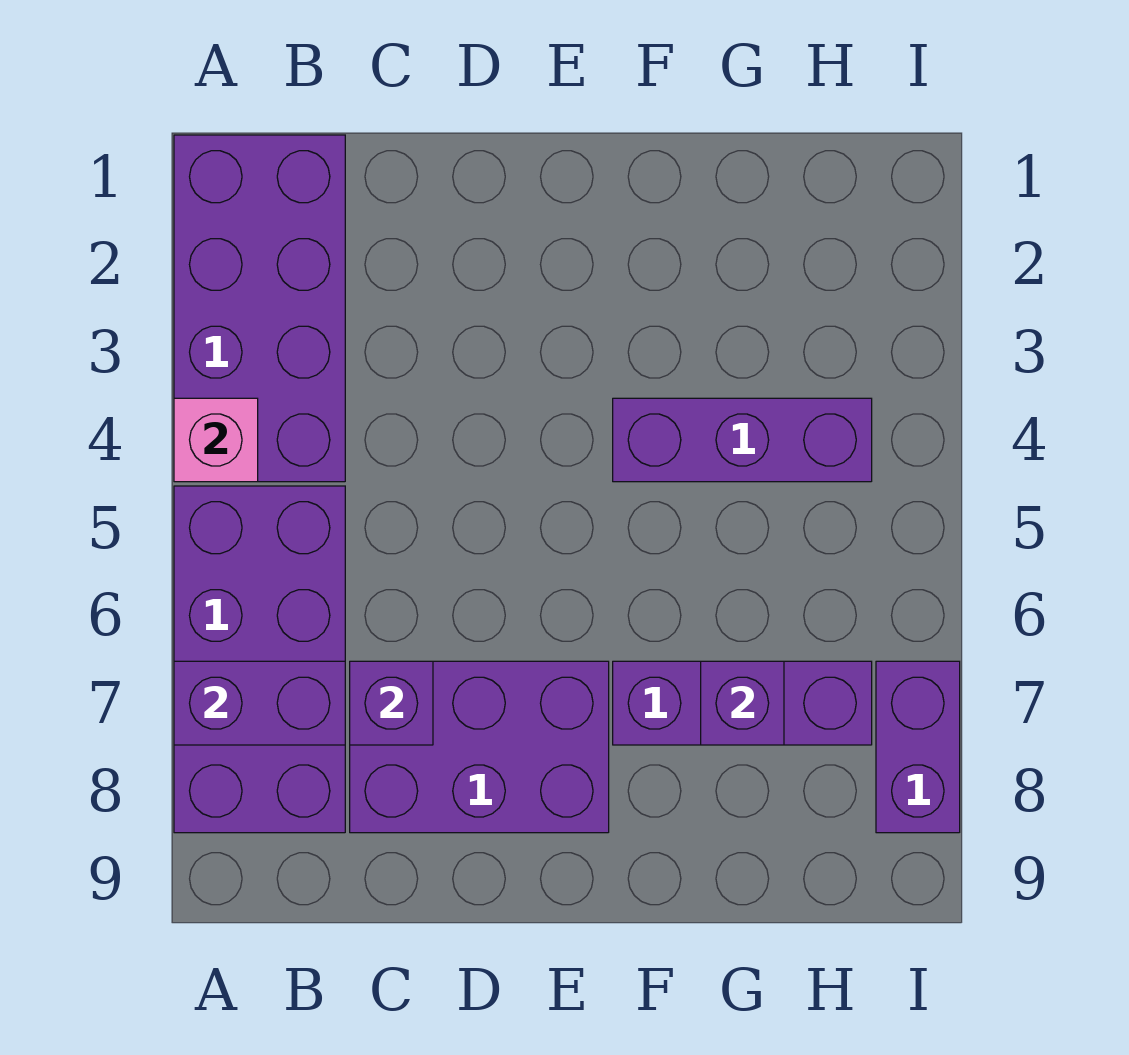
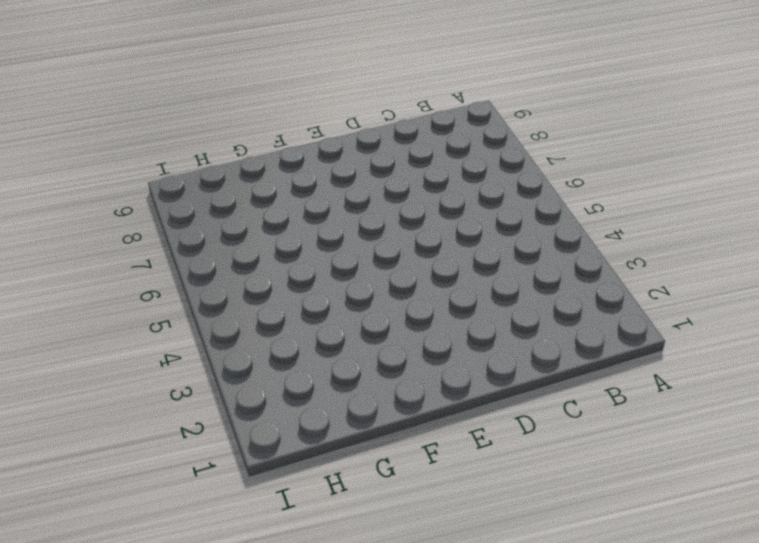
none -> purple brick A1:B4 level 1
none -> purple brick A5:B8 level 1

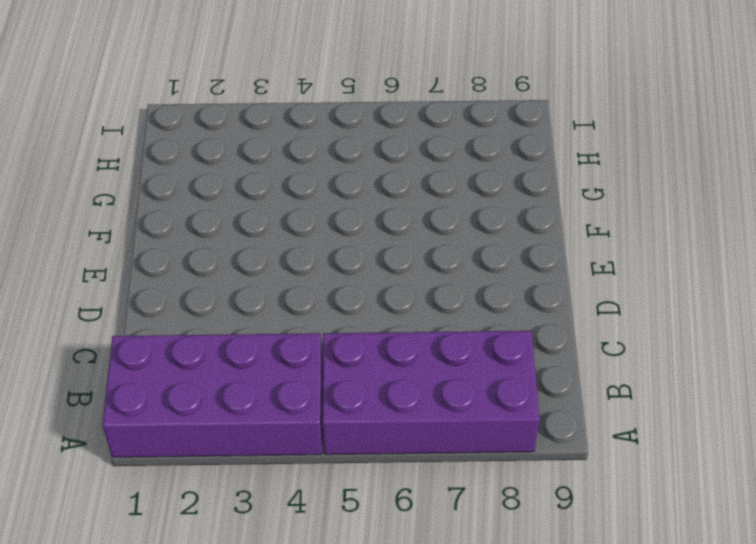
none -> purple brick C7:E8 level 1
none -> purple brick F4:H4 level 1

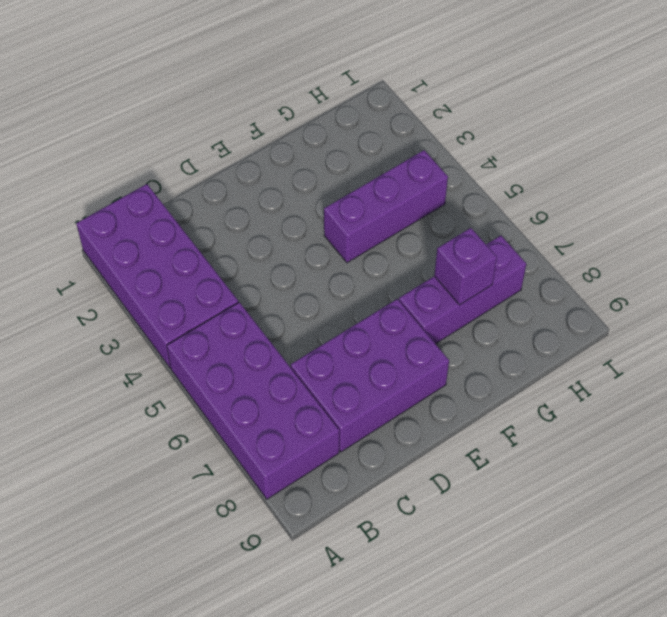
none -> purple brick I7:I8 level 1
none -> pink brick A4 level 2

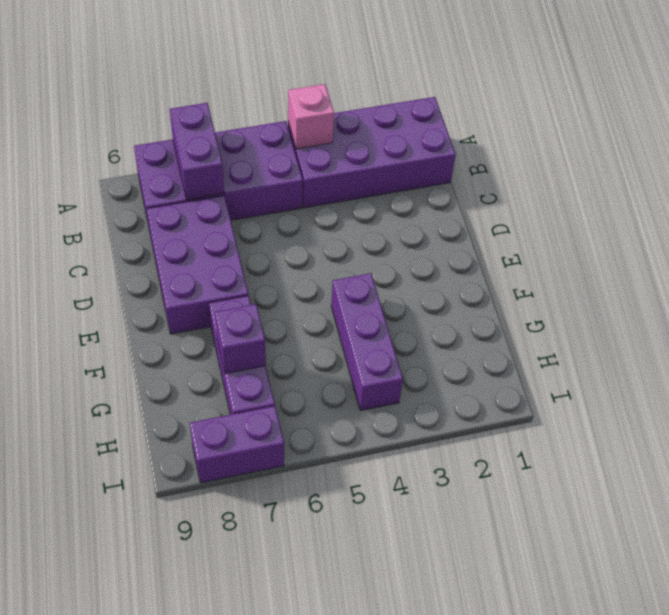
none -> purple brick C7 level 2

